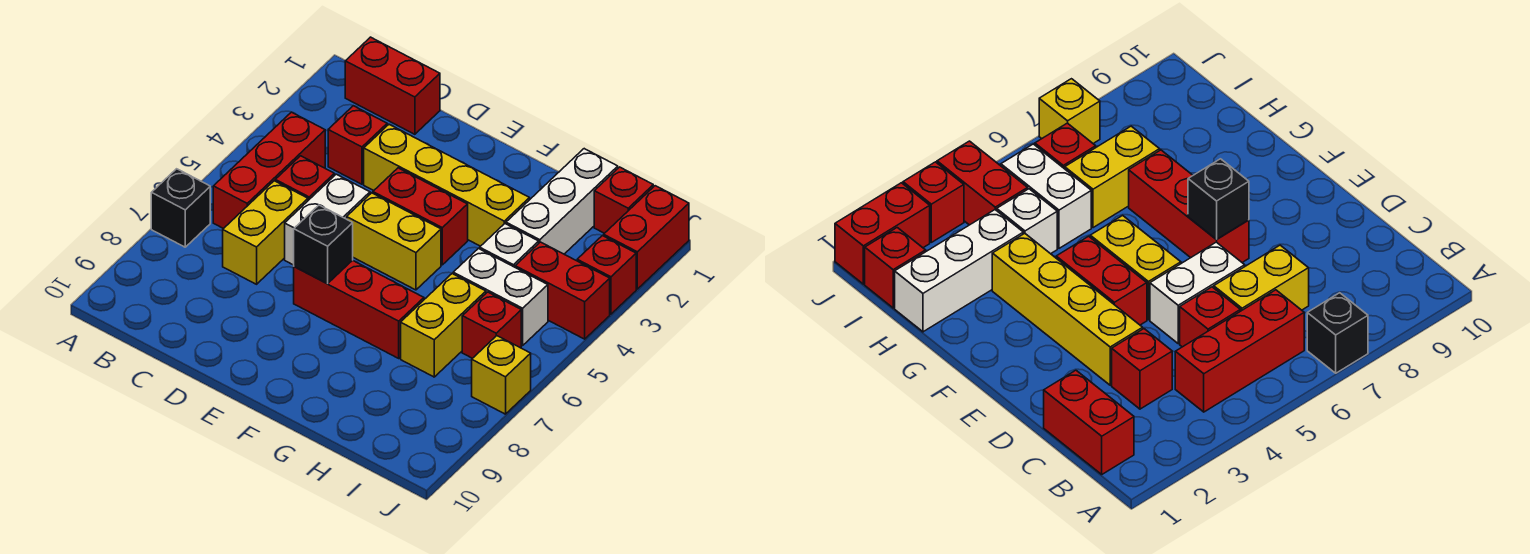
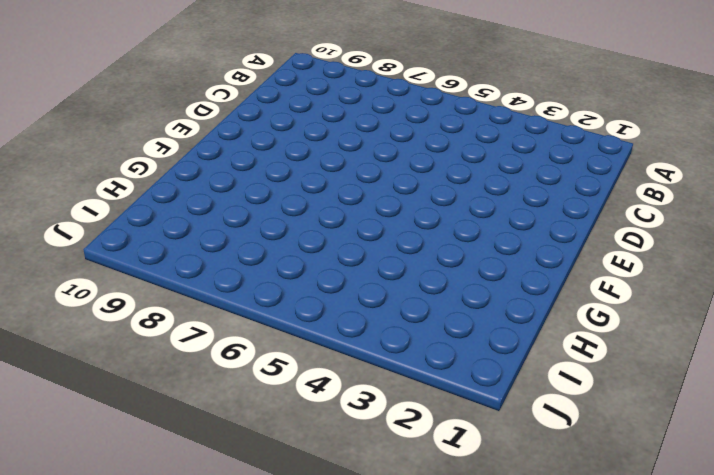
none -> black brick A7 level 1
none -> red brick B1:C1 level 1
none -> red brick B4:B6 level 1

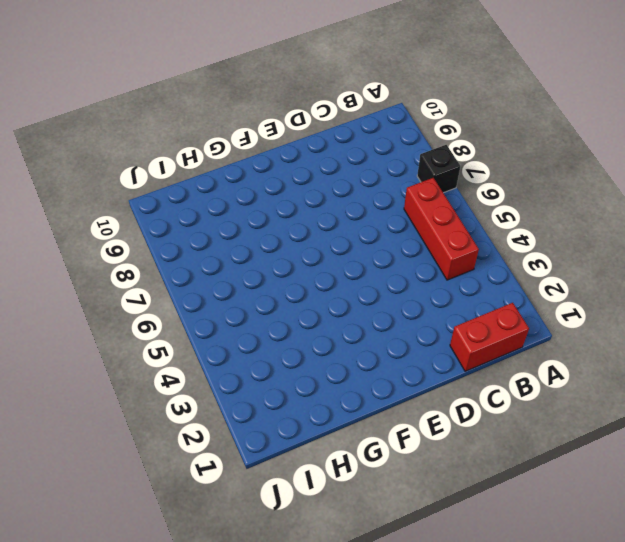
none -> red brick C3 level 1
none -> red brick C5 level 1
none -> yellow brick C6:C7 level 1

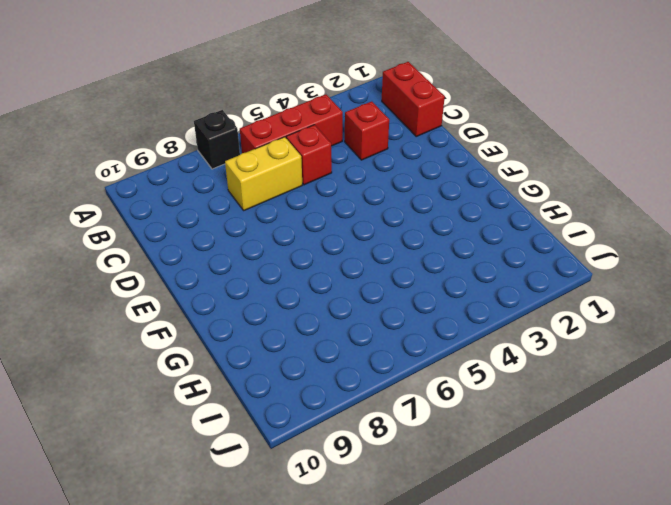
none -> yellow brick D3:G3 level 1
none -> white brick D5:D6 level 1
none -> red brick E4:F4 level 1

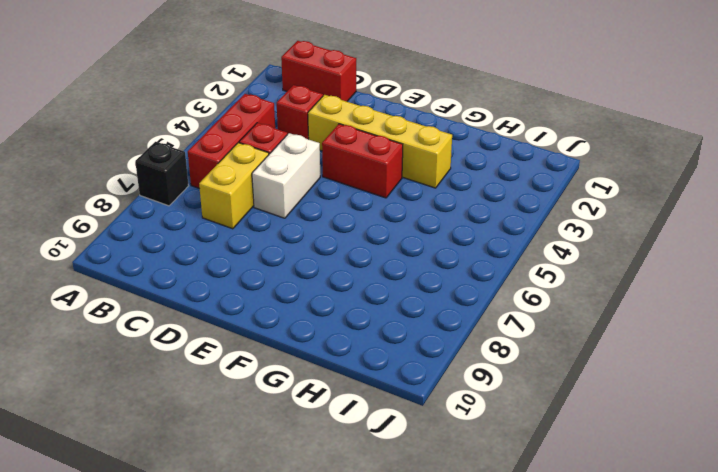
none -> yellow brick E5:F5 level 1
none -> red brick E7:G7 level 1
none -> white brick H1:H3 level 1

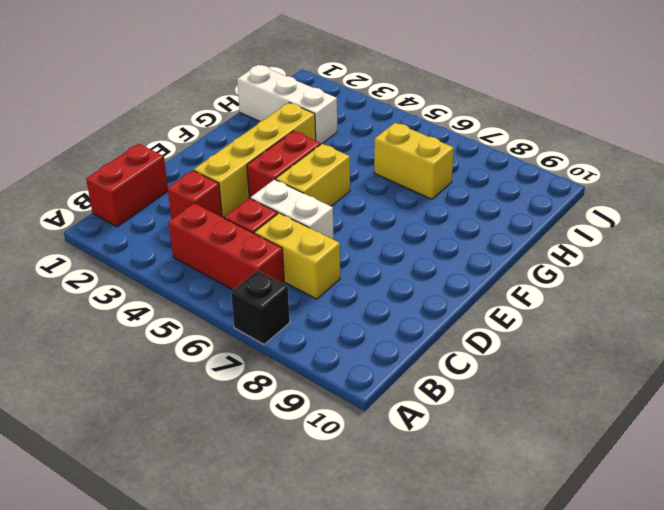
none -> red brick E7:G7 level 1
none -> white brick H4 level 1
none -> white brick H5:I5 level 1

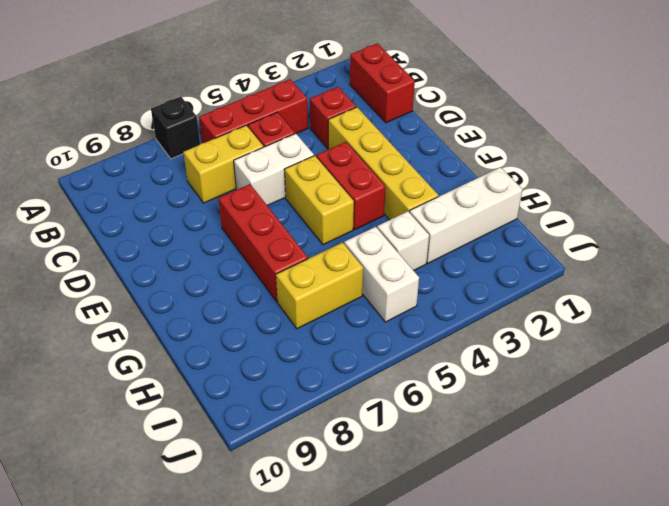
none -> red brick I1 level 1
none -> red brick I4:J4 level 1
none -> red brick I6 level 1

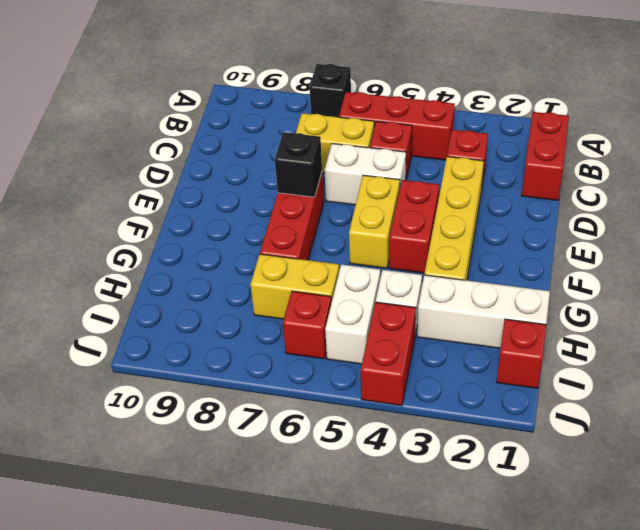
none -> red brick J1:J2 level 1
none -> red brick J3 level 1
none -> yellow brick J7 level 1

